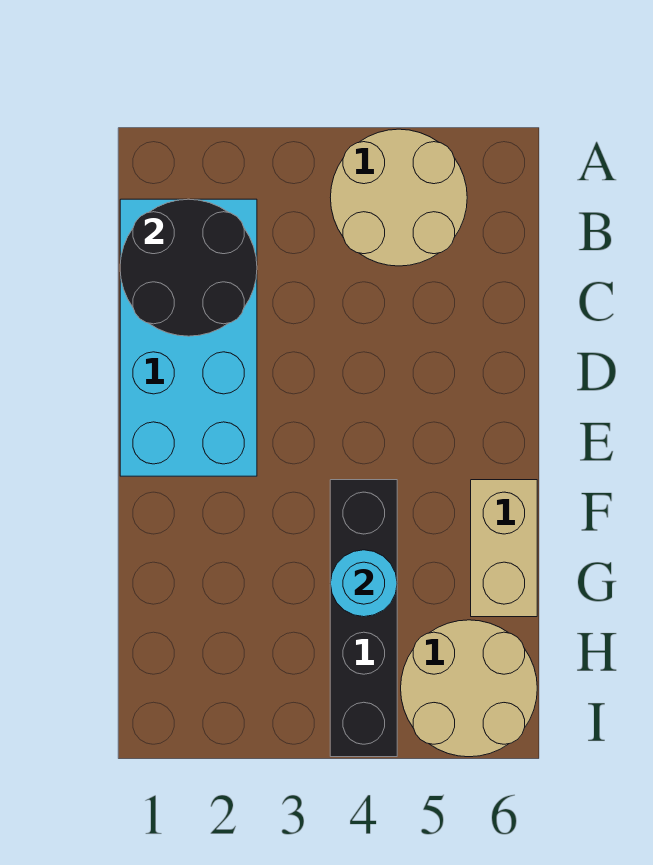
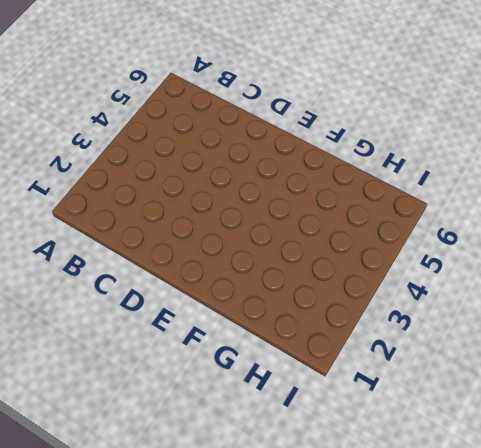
none -> tan round brick A4:B5 level 1
none -> cyan brick B1:E2 level 1

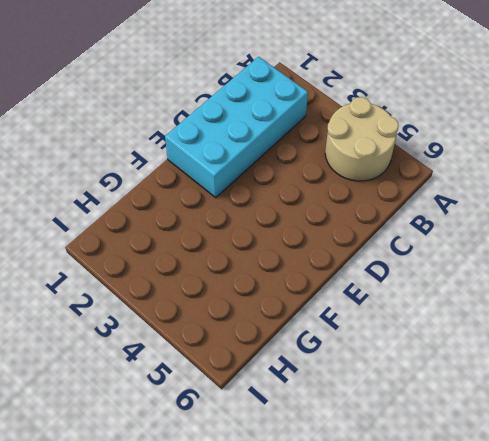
none -> black brick F4:I4 level 1
none -> tan brick F6:G6 level 1

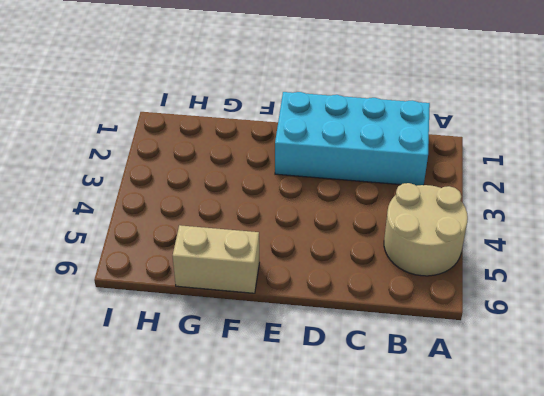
none -> black brick F4:I4 level 1
none -> tan round brick H5:I6 level 1

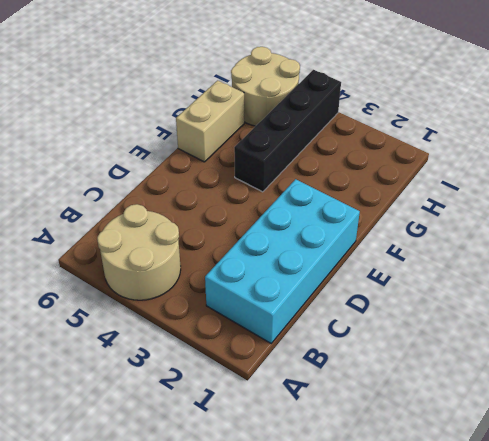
none -> black round brick B1:C2 level 2
none -> cyan round brick G4 level 2

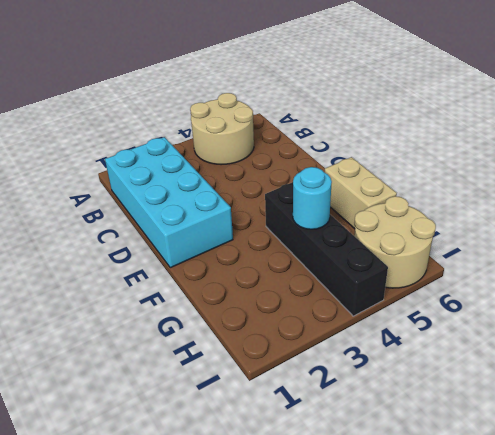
none -> black round brick B1:C2 level 2

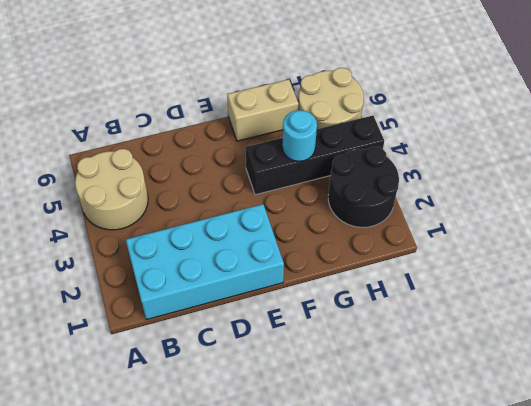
black round brick H2:I3 level 1 -> black round brick B1:C2 level 2

